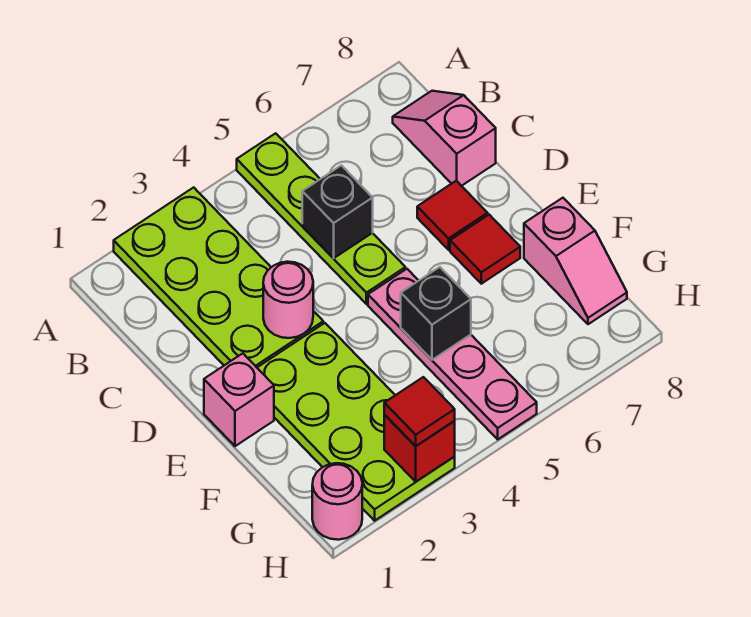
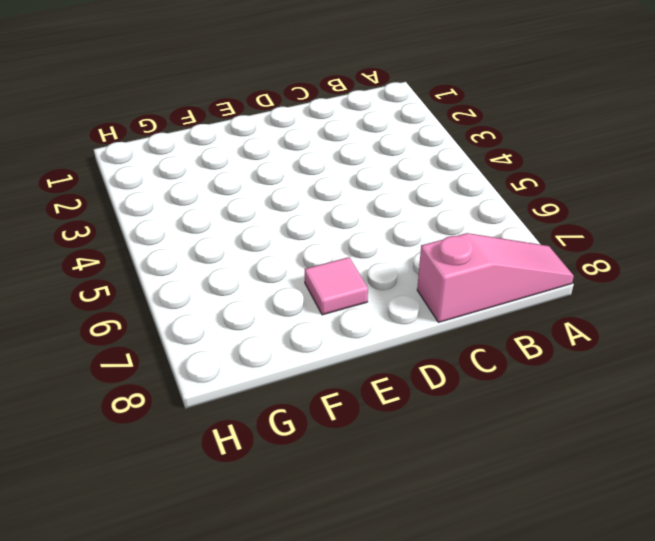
pink slope A8:C8 level 1 top C -> pink slope B8:C8 level 1 top C
pink tile E7 level 1 -> red tile E7 level 1
none -> lime plate A2:D3 level 1
none -> lime plate A5:D5 level 1
none -> red tile D7 level 1

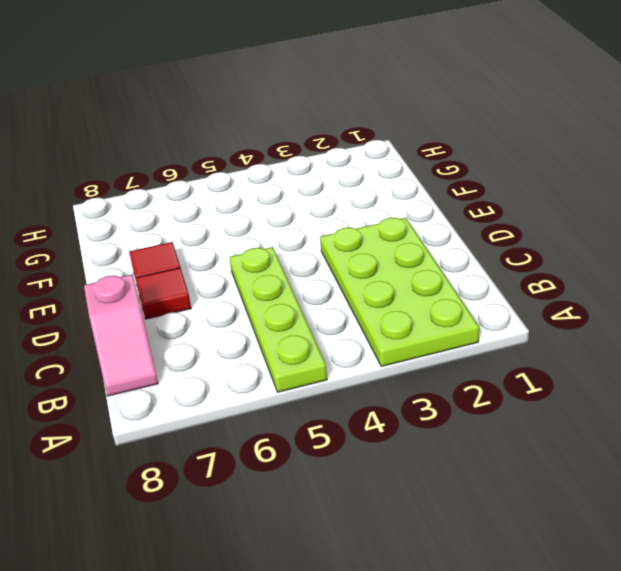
none -> pink brick E1 level 1
none -> lime plate E2:H3 level 1
none -> pink plate E5:H5 level 1

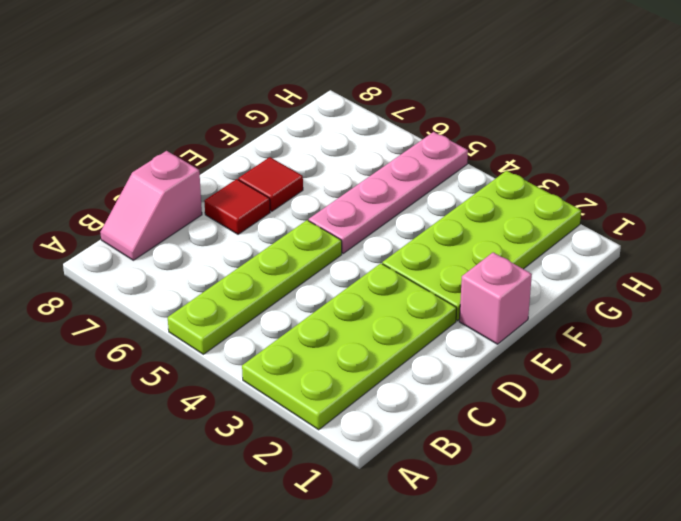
none -> pink slope F8:G8 level 1 top F
none -> pink round brick H1 level 1
none -> black brick C5 level 2

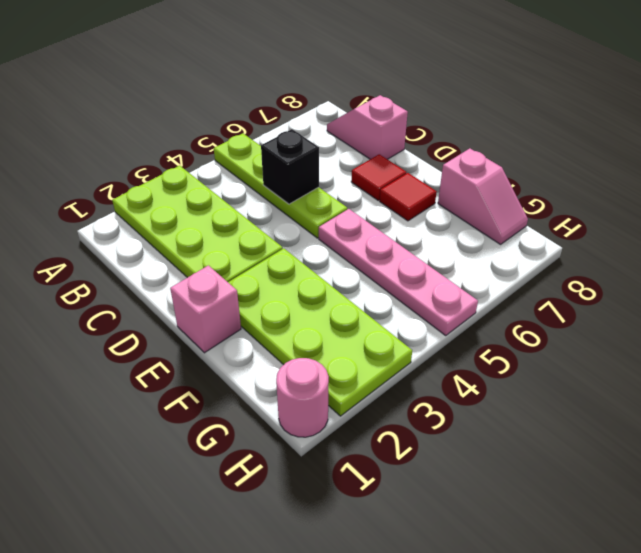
none -> pink round brick D3 level 2
none -> black brick F5 level 2
none -> red brick H3 level 2

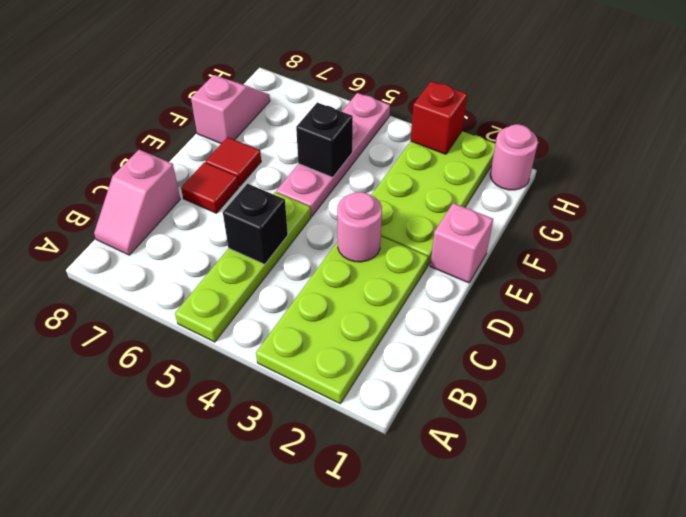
none -> red tile H3 level 3

